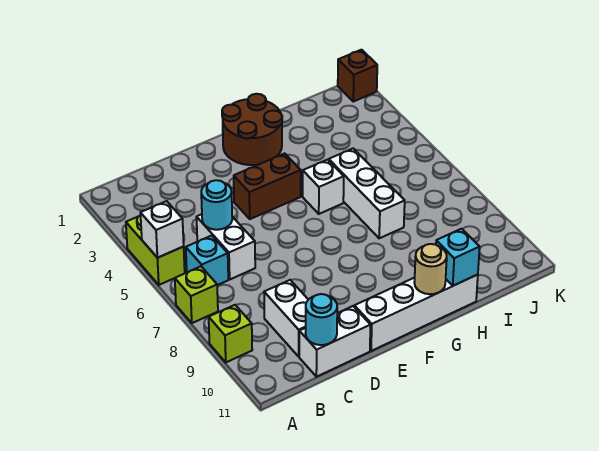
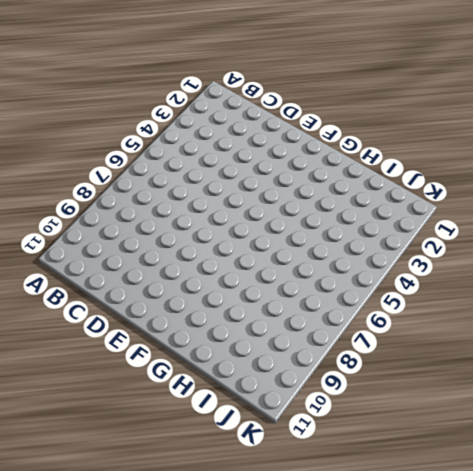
none -> lime brick A4:A5 level 1
none -> lime brick A7 level 1
none -> lime brick A9 level 1

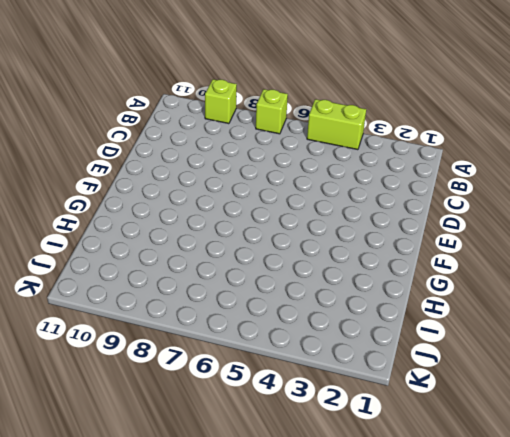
none -> cyan brick B6 level 1
none -> white brick C5:C6 level 1
none -> white brick C9:C10 level 1

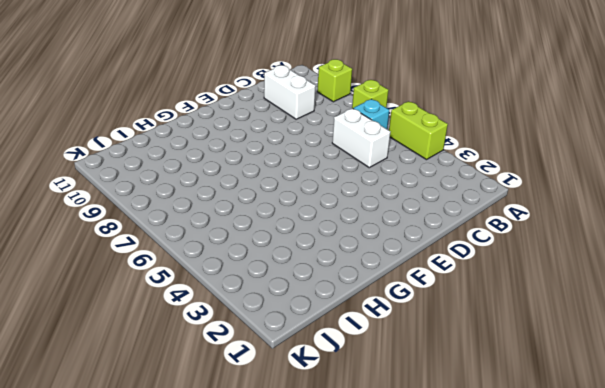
none -> white brick C11:D11 level 1
none -> brown brick E4:F4 level 1
none -> white brick E11:H11 level 1

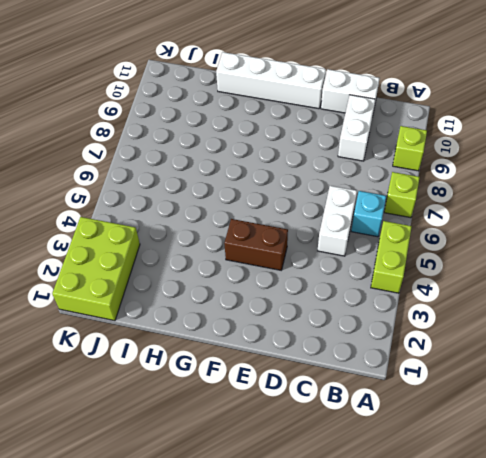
lime brick J1:K3 level 1 -> brown brick K1 level 1
none -> brown round brick F1:G2 level 1
none -> white brick G5 level 1
none -> white brick H5:H7 level 1

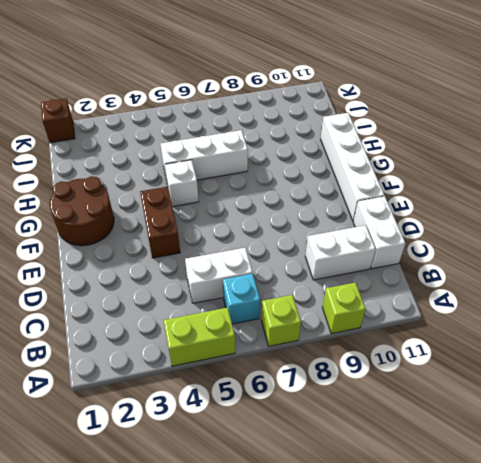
none -> white brick A5 level 2
none -> cyan round brick C5 level 2
none -> cyan round brick C11 level 2

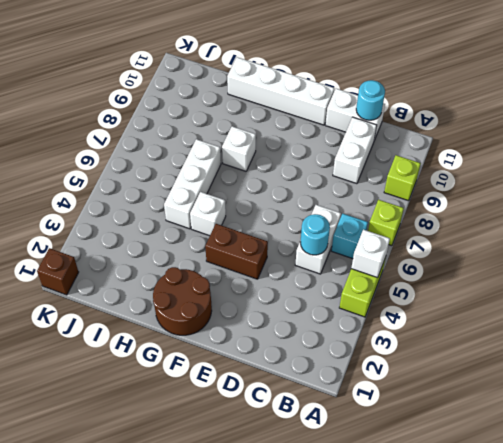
white brick G8 level 1 -> none
none -> tan round brick G11 level 2
none -> cyan brick H11 level 2

